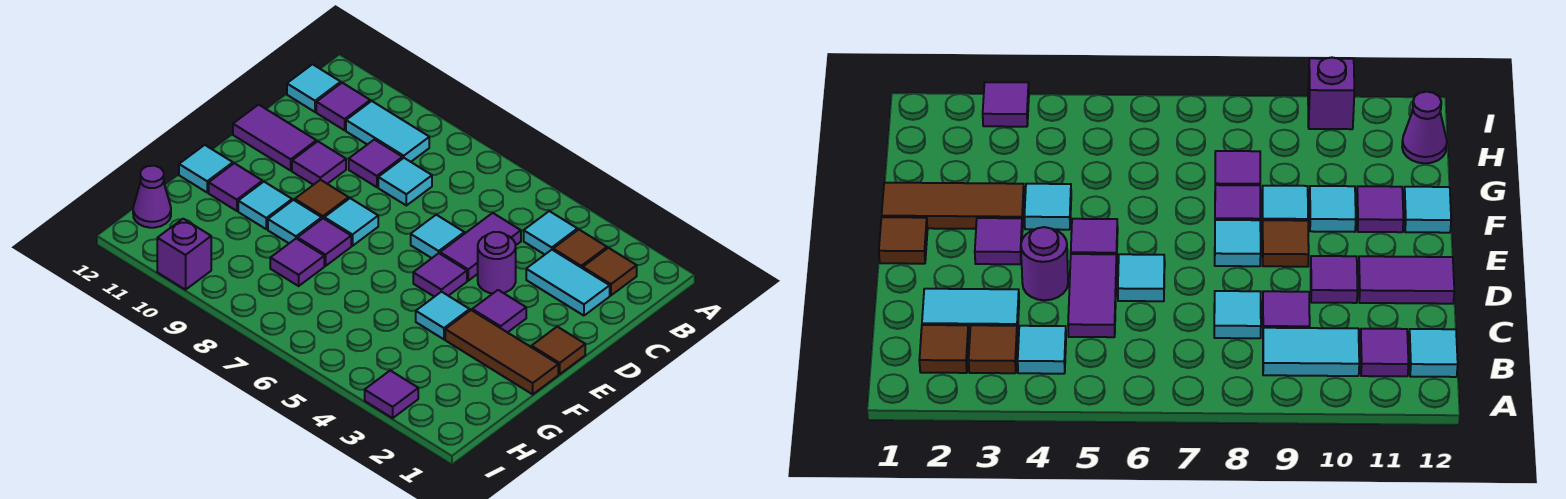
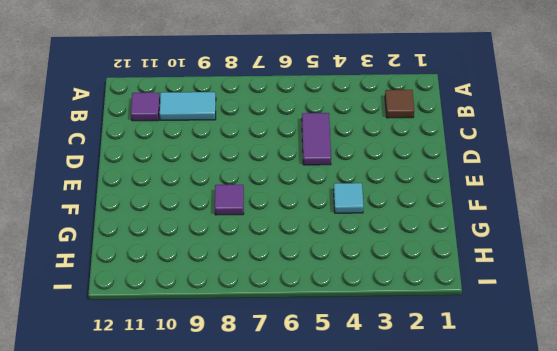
none -> brown tile B3 level 1
none -> cyan tile B4 level 1
none -> cyan tile B12 level 1
none -> cyan tile C2:C3 level 1

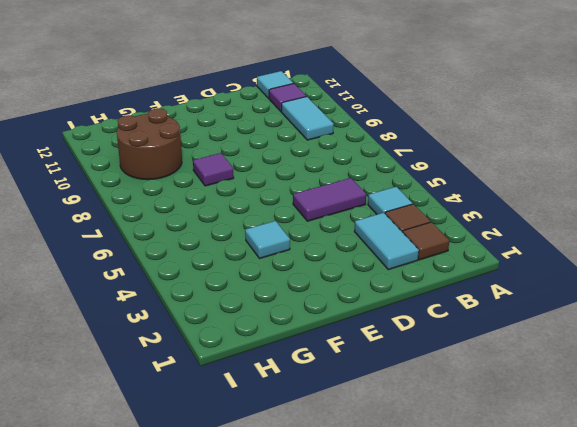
brown round brick G9:H10 level 1 -> none
none -> cyan tile C8 level 1
none -> purple tile C9 level 1
none -> purple round brick D4 level 1
none -> cyan tile D6 level 1

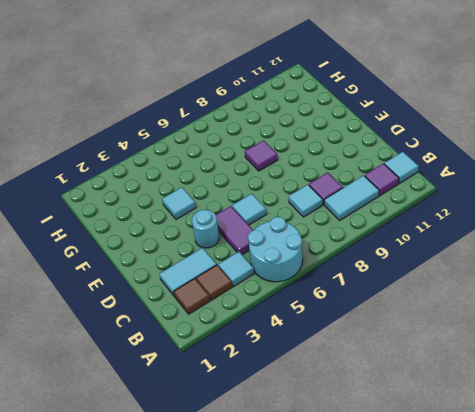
cyan round brick A5:B6 level 1 -> none
cyan round brick D4 level 1 -> purple round brick D4 level 1
none -> purple tile D10 level 1
none -> purple tile D11:D12 level 1
none -> brown tile E1 level 1
none -> purple tile E3 level 1

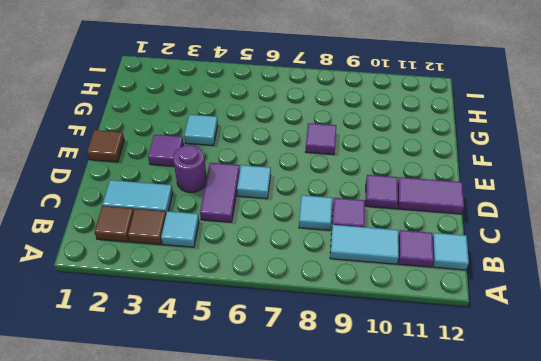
none -> purple tile E5 level 1
none -> cyan tile E8 level 1
none -> brown tile E9 level 1
none -> brown tile F1:F3 level 1

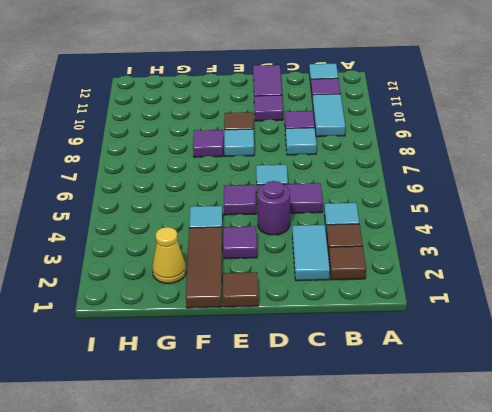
yellow cone G2 level 1 -> none
none -> cyan tile F9 level 1
none -> cyan tile F10 level 1
none -> purple tile F11 level 1
none -> cyan tile F12 level 1

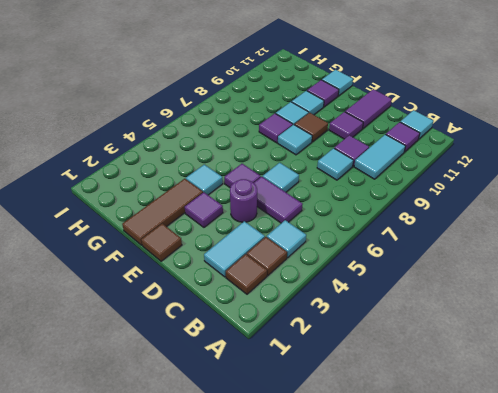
none -> purple tile G8 level 1
none -> purple cone H12 level 1
none -> purple tile I3 level 1
none -> purple brick I10 level 1

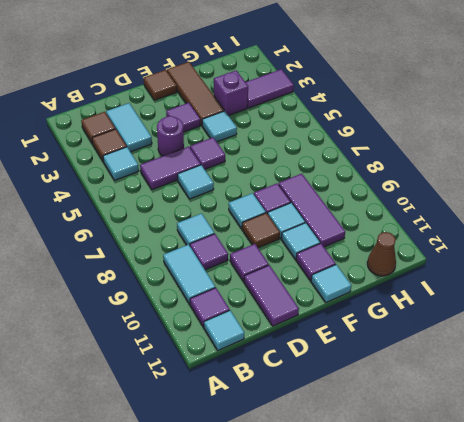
purple brick G3 level 1 -> purple brick I10 level 1
purple tile G8:G10 level 1 -> purple tile G8 level 1
purple tile H3:I3 level 1 -> purple tile I3 level 1
brown cone H12 level 1 -> purple cone H12 level 1

